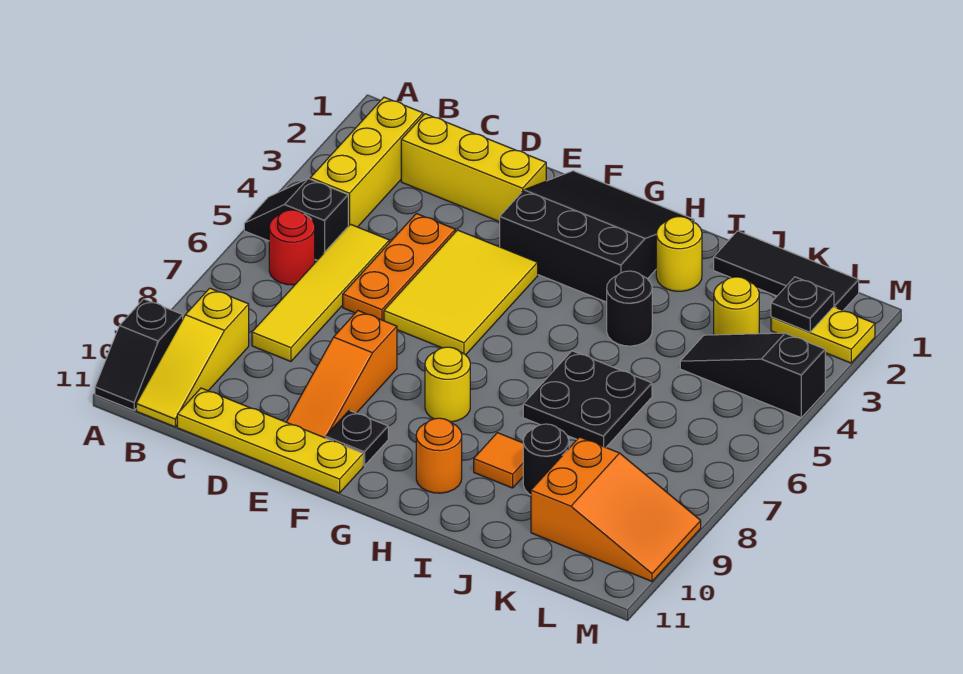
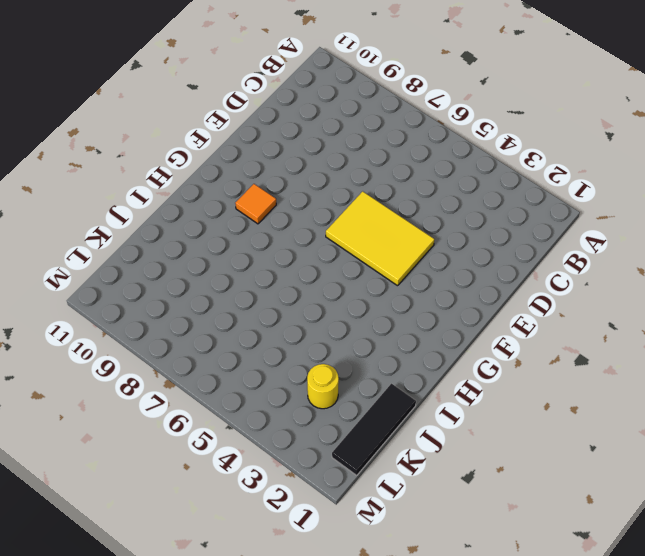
orange tile G9 level 1 -> orange tile I9 level 1
none -> black slope A5:B5 level 1 top B
none -> black slope A10:A11 level 1 top 10
none -> yellow brick B2:B4 level 1

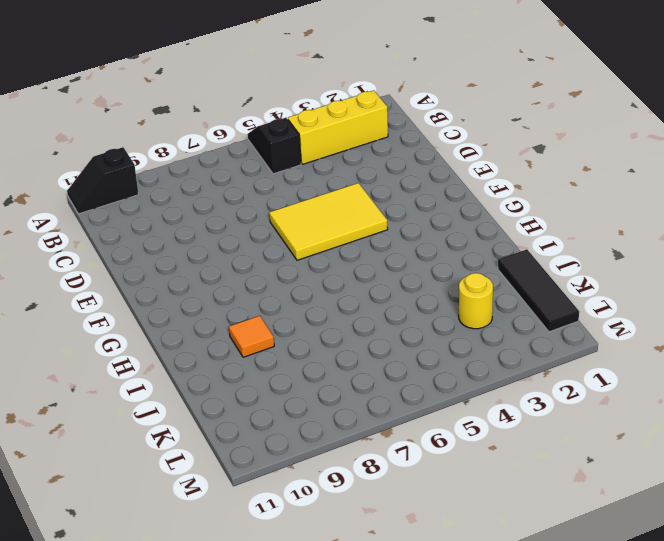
none -> red round brick B6 level 1
none -> yellow slope B9:B11 level 1 top 9
none -> yellow brick C2:E2 level 1

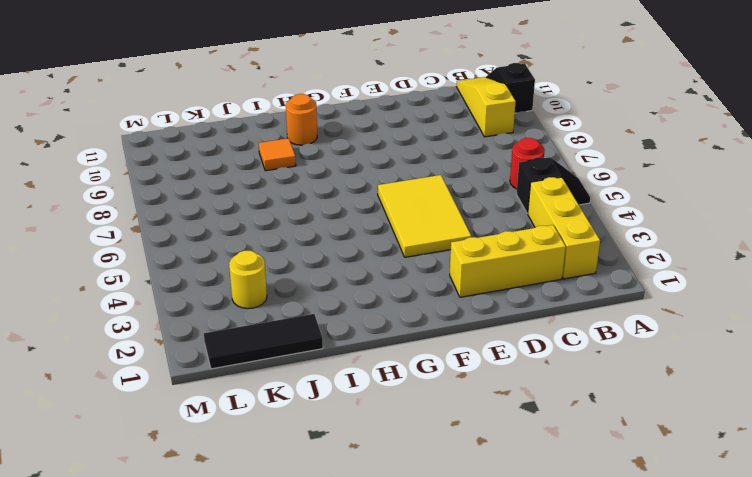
none -> yellow tile C5:C8 level 1
none -> yellow plate C11:F11 level 1
none -> orange plate D4:D6 level 1

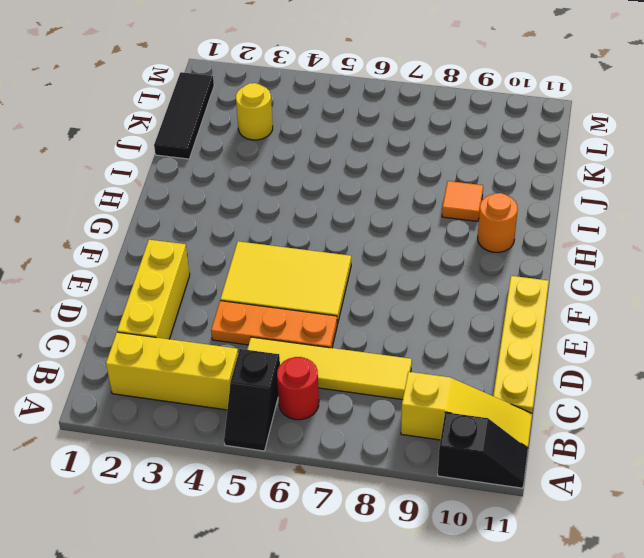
none -> orange slope E8:E10 level 1 top 8
none -> black slope F1:H3 level 1 top 3
none -> black plate F10 level 1

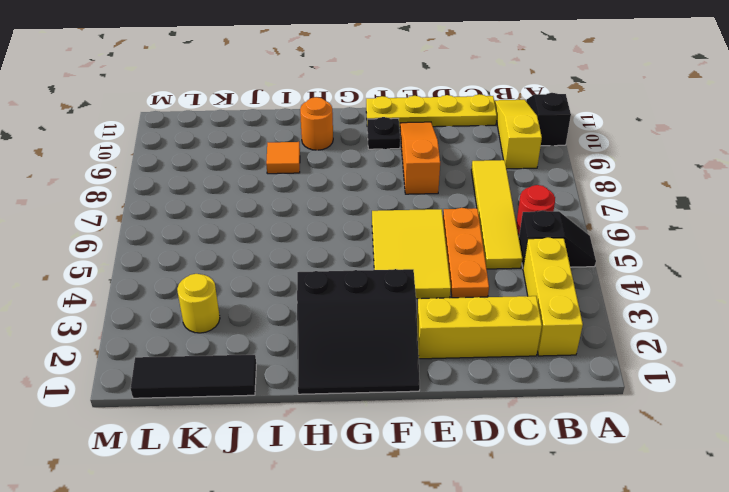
none -> yellow round brick G8 level 1
none -> yellow round brick I2 level 1
none -> black round brick I4 level 1

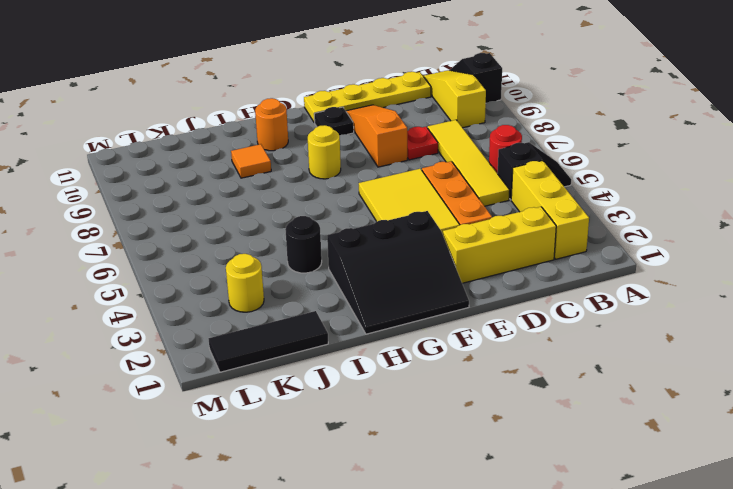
red plate D8 level 1 -> none
none -> yellow round brick I2 level 1
none -> black plate I6:J7 level 1
none -> black round brick J9 level 1

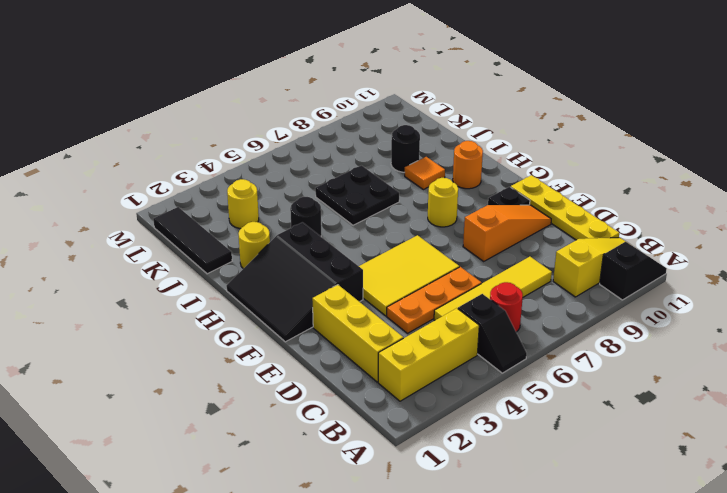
none -> black slope K4:M4 level 1 top M
none -> orange slope K9:M10 level 1 top K
none -> yellow plate L2:M2 level 1

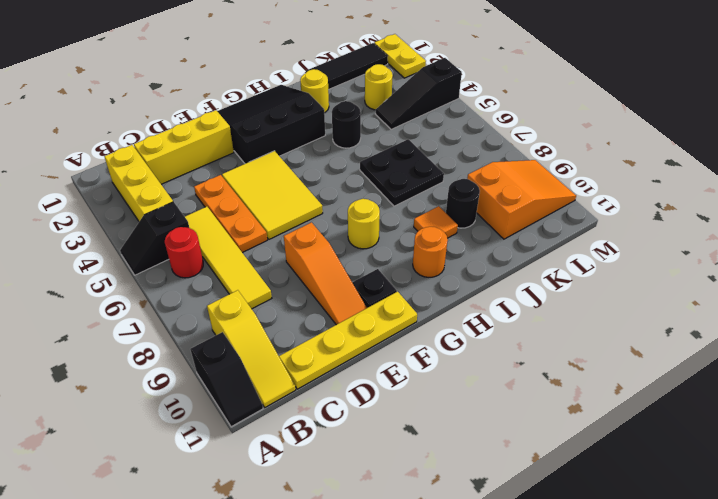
yellow plate M1:M2 level 1 -> yellow plate L2:M2 level 1
none -> black plate L2 level 2

